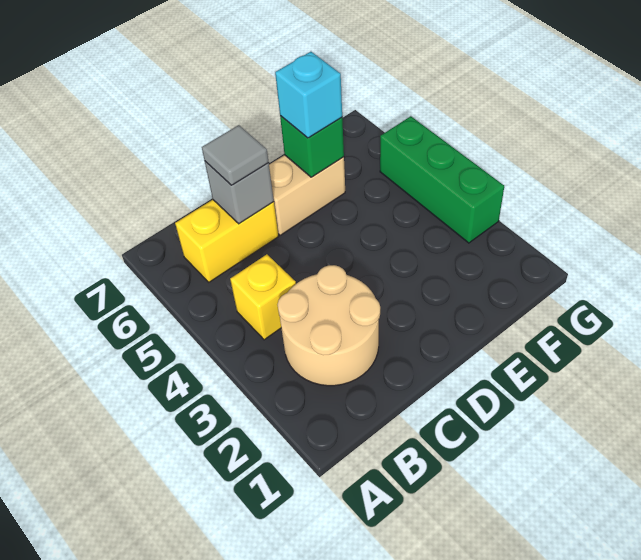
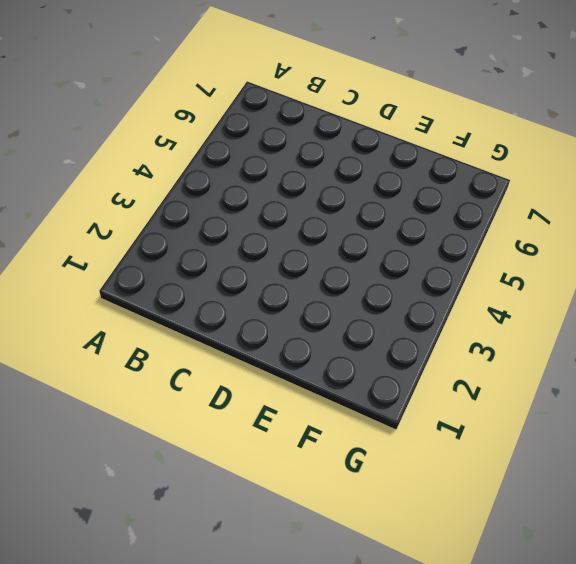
none -> tan round brick B2:C3 level 1
none -> yellow brick B4 level 1

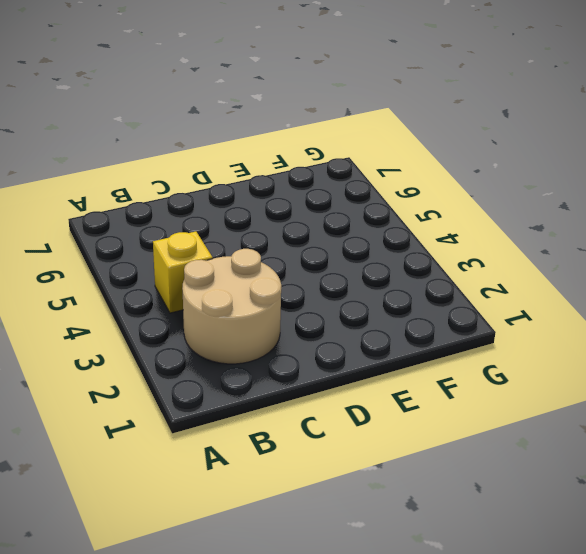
none -> yellow brick B6:C6 level 1
none -> tan brick D6:E6 level 1

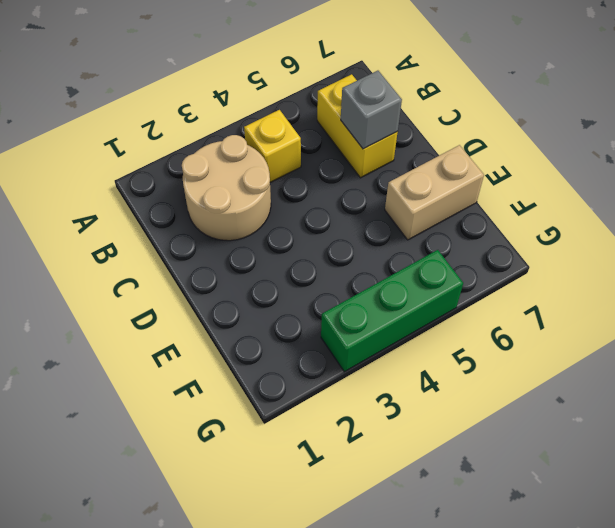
tan brick E6:E7 level 1 -> tan brick D6:E6 level 1
none -> green brick E6 level 2
none -> grey tile C6 level 3

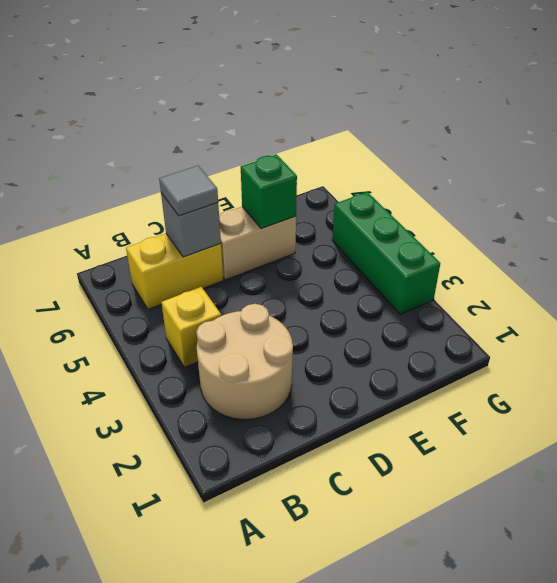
none -> cyan brick E6 level 3

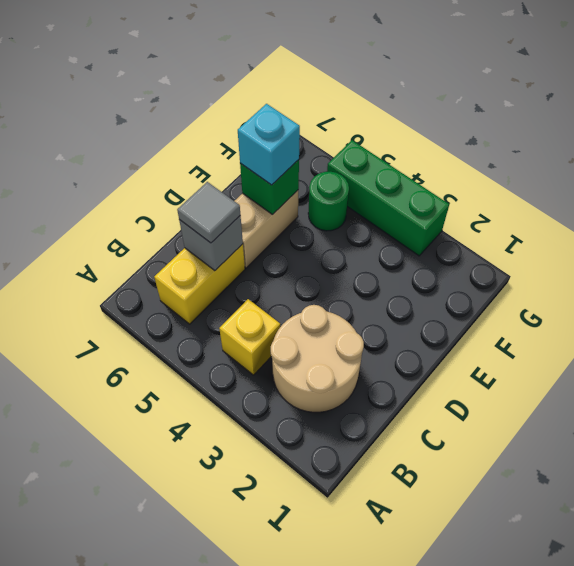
green round brick F5 level 1 -> none

